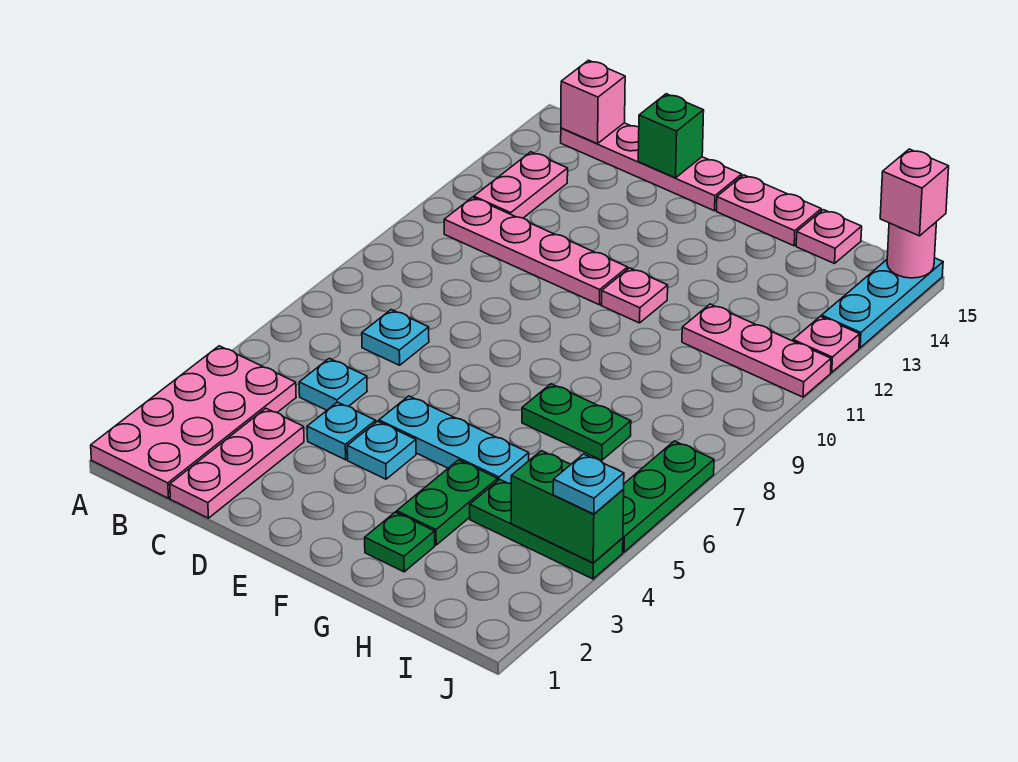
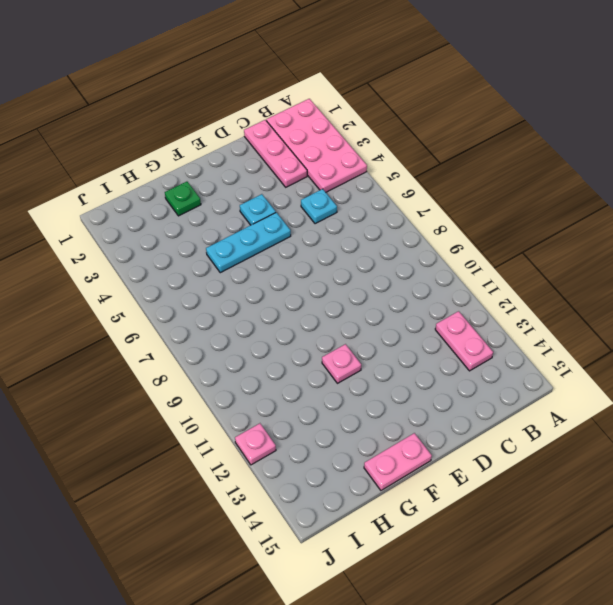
none -> pink plate B11:E11 level 1
none -> pink plate B15:E15 level 1
none -> cyan plate C7 level 1

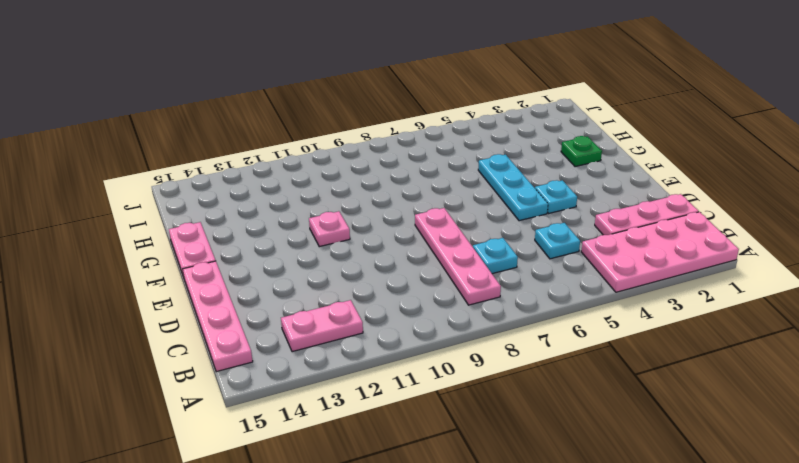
pink plate B8:E8 level 1 -> pink plate B11:E11 level 1
none -> cyan plate D4 level 1
none -> green plate G3:G4 level 1
none -> green plate G7:H7 level 1

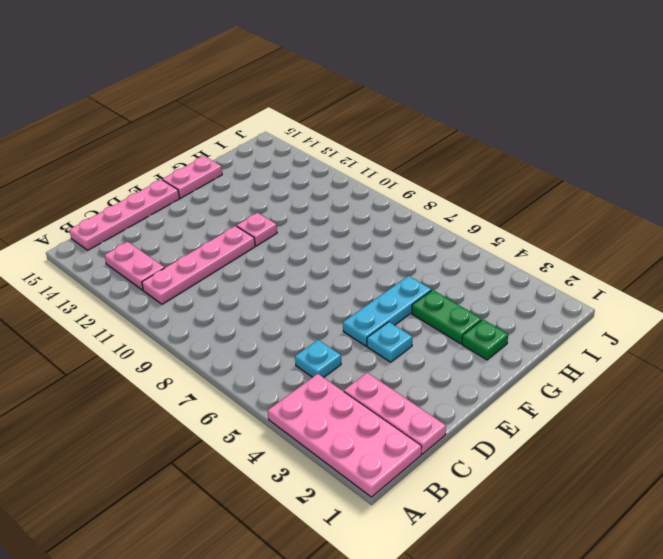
none -> cyan plate C7 level 1
none -> cyan plate D4 level 1
none -> green plate G7:H7 level 1

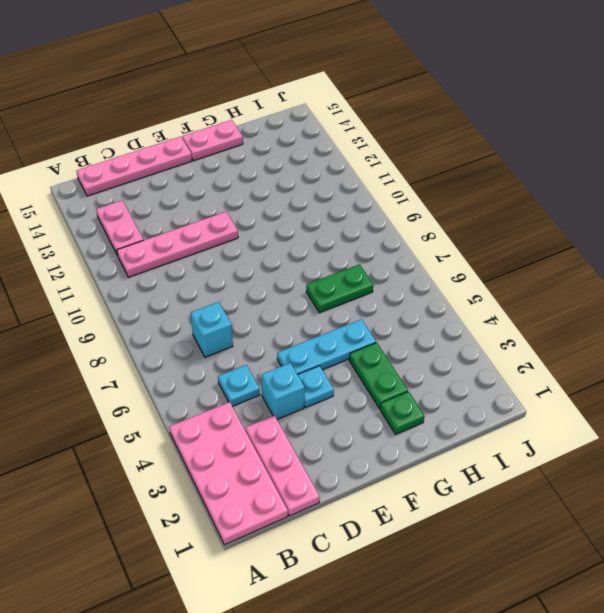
cyan brick C7 level 1 -> cyan plate C7 level 1
cyan brick D4 level 1 -> cyan plate D4 level 1
none -> pink plate F11 level 1
none -> green plate H4:J4 level 1
none -> pink plate H11:J11 level 1

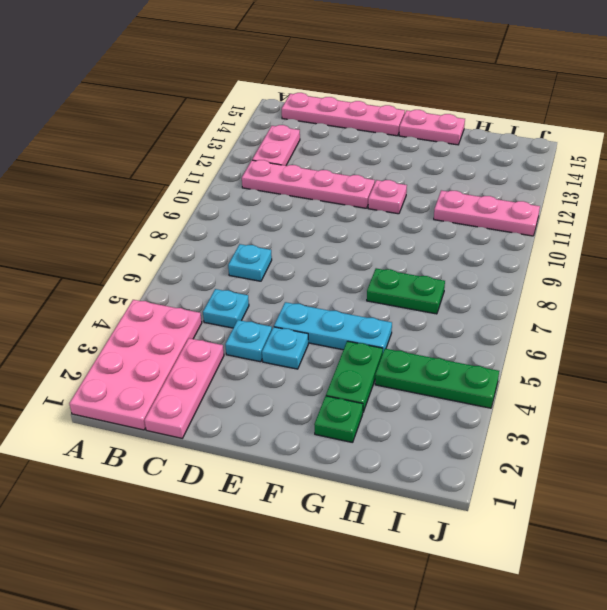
none -> pink plate H15 level 1
none -> green plate J5:J7 level 1
none -> pink plate J12 level 1

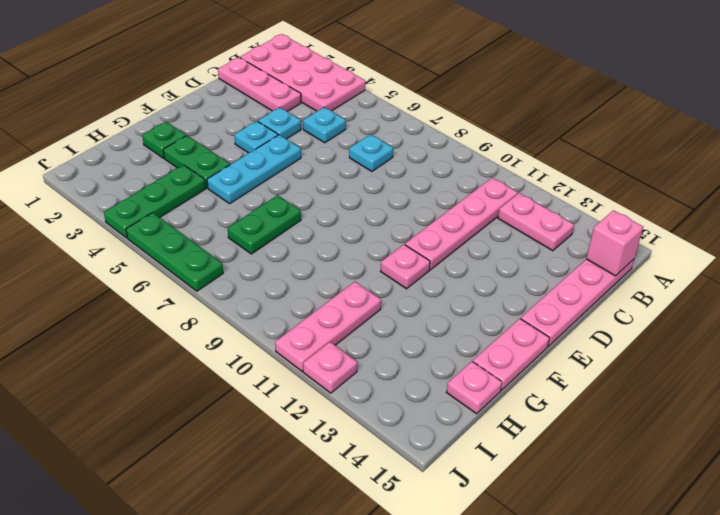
none -> cyan plate J13:J15 level 1
none -> green brick D15 level 2
none -> green brick I4:J4 level 2

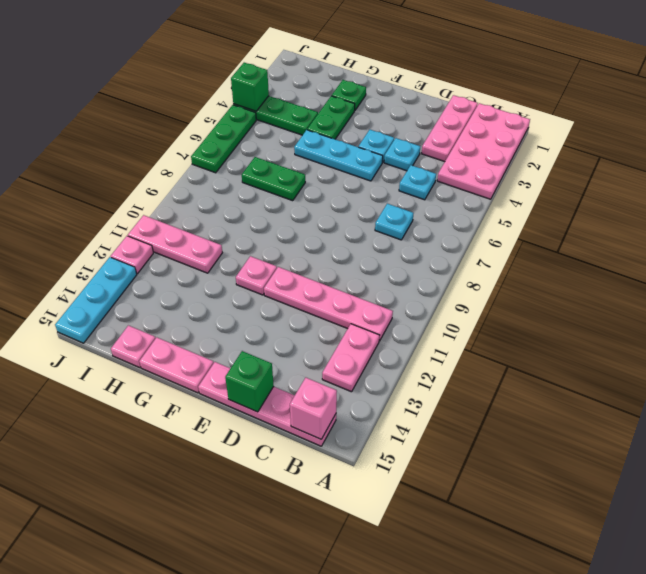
green brick J4 level 2 -> green brick I4:J4 level 2
none -> pink round brick J15 level 2
none -> cyan plate J4 level 3
none -> pink brick J15 level 3

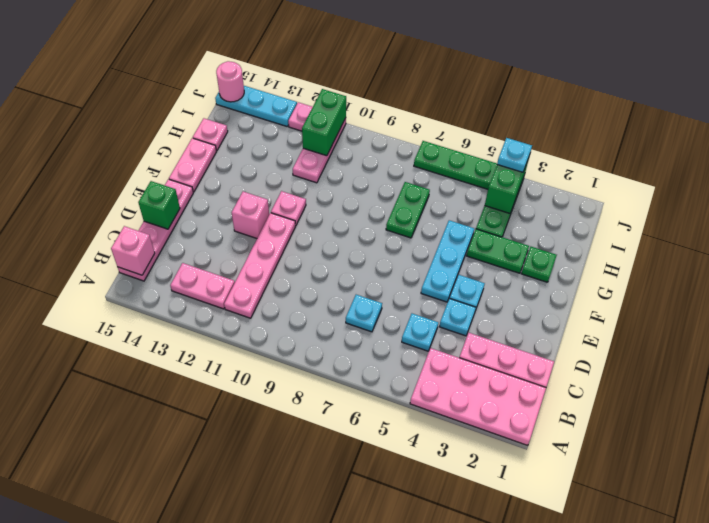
pink brick E12 level 1 -> pink brick J15 level 3
green brick I11:J11 level 2 -> none

